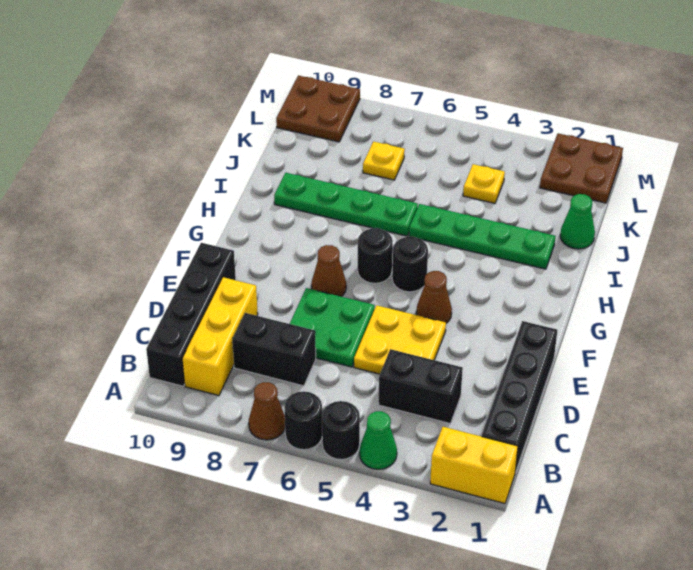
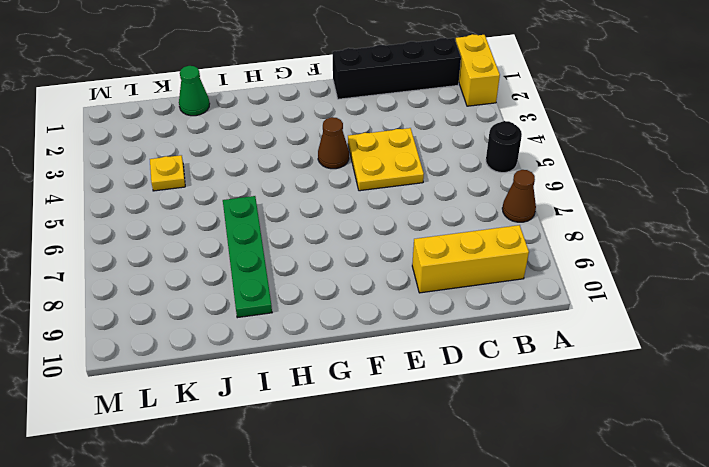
none -> green cone A4 level 1
none -> black round brick A6 level 1
none -> black brick B10:E10 level 1

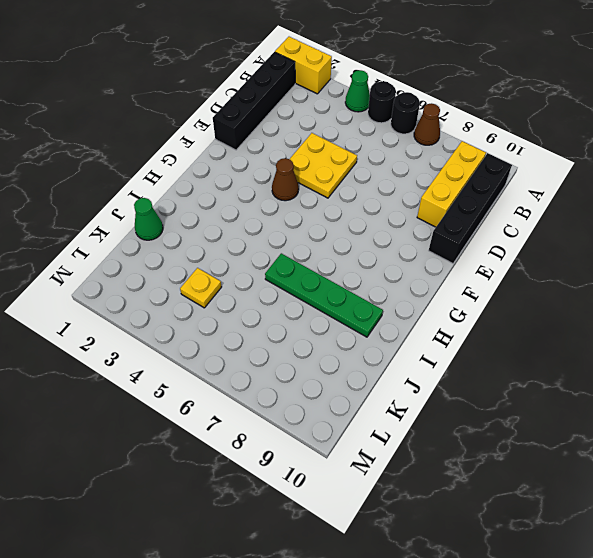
none -> black brick C3:C4 level 1
none -> black brick C7:C8 level 1
none -> green plate D6:E7 level 1

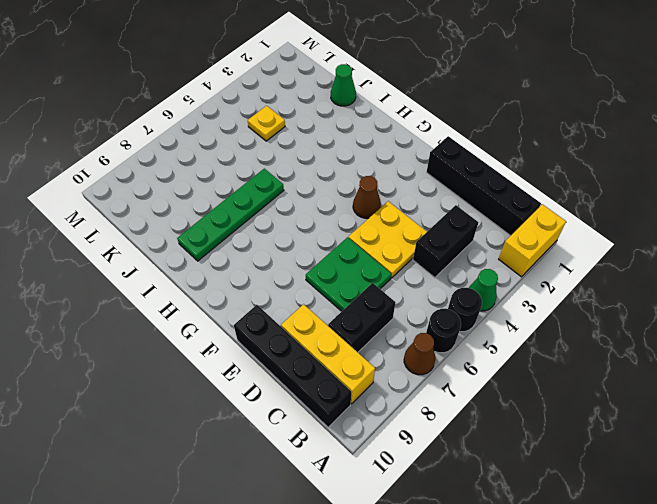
none -> brown cone F7 level 1
none -> black round brick G5 level 1
none -> black round brick G6 level 1

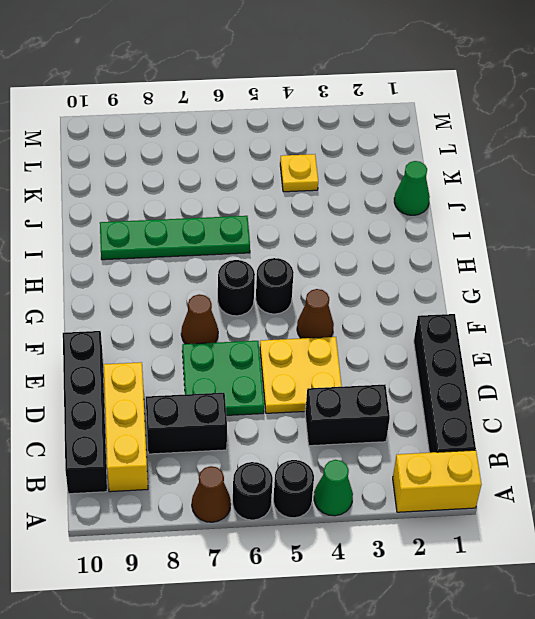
none -> green plate I2:I5 level 1
none -> yellow plate K7 level 1
none -> brown plate L1:M2 level 1

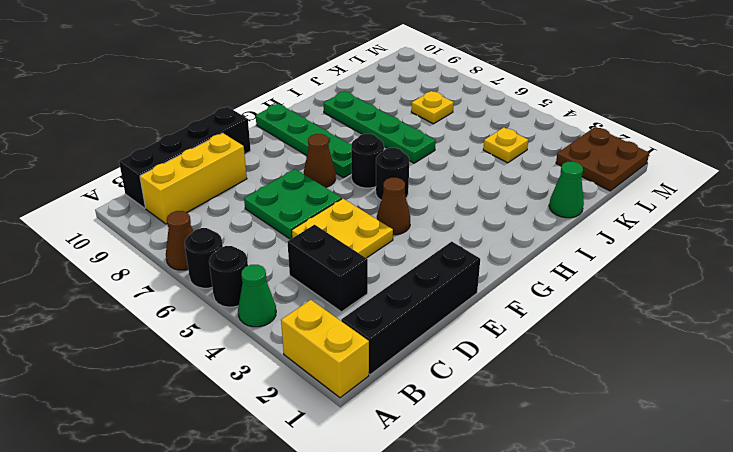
green plate G7:G10 level 1 -> green plate I2:I5 level 1
none -> black brick C7:C8 level 1
none -> brown plate L9:M10 level 1

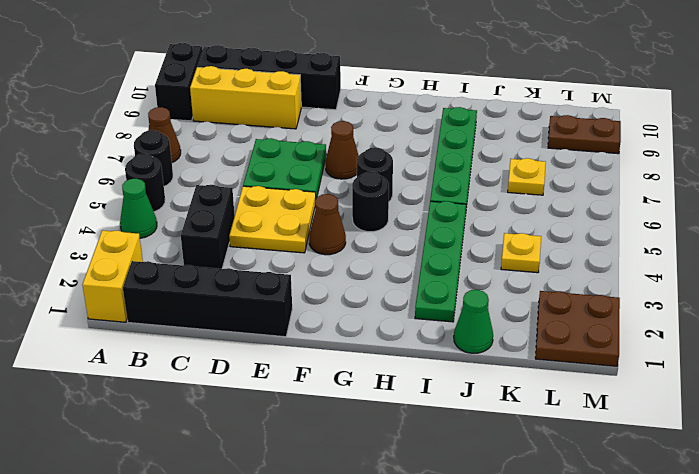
black brick A9:A10 level 1 -> black brick C7:C8 level 1
brown plate L9:M9 level 1 -> brown plate L9:M10 level 1

